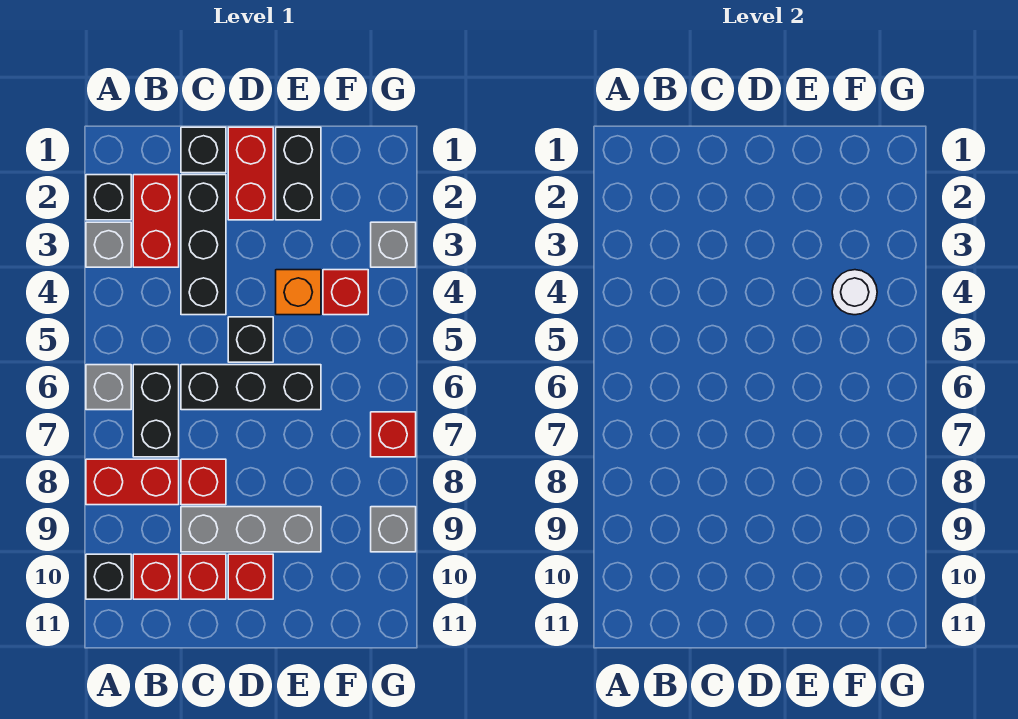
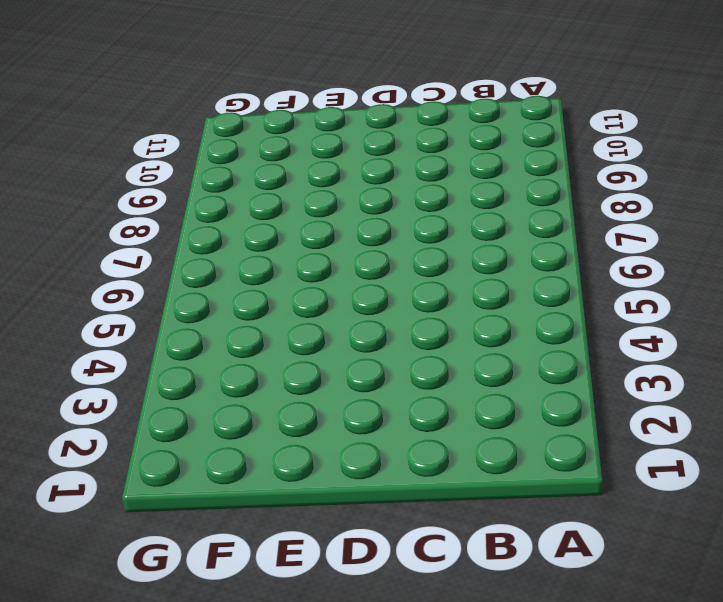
none -> black brick A2 level 1
none -> grey brick A3 level 1
none -> grey brick A6 level 1

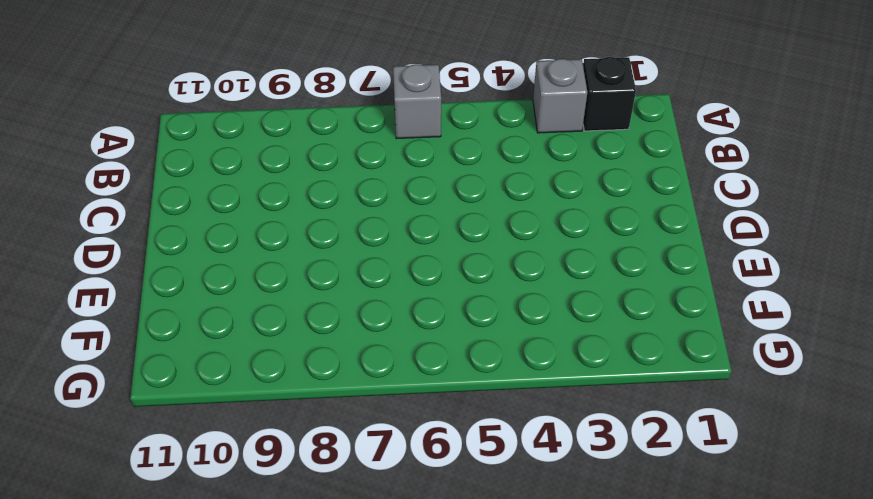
none -> red brick A8:B8 level 1
none -> black brick A10 level 1
none -> red brick B2:B3 level 1

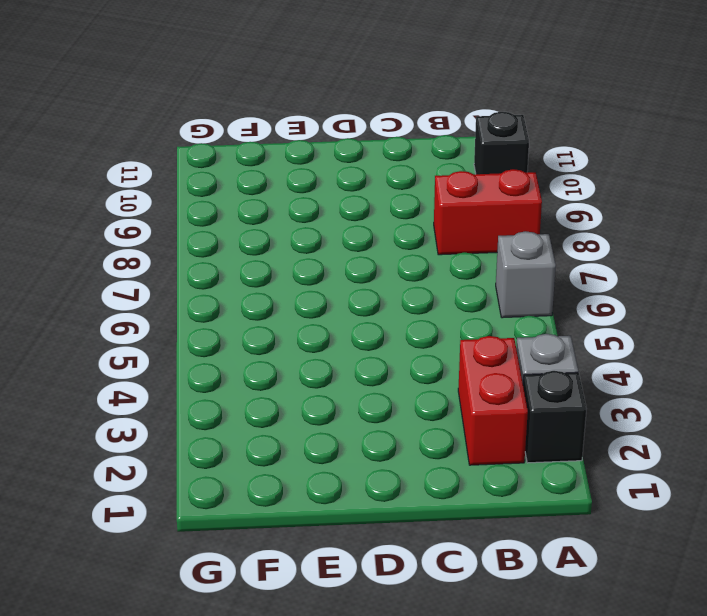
none -> black brick B6:B7 level 1
none -> red brick B10 level 1
none -> black brick C1 level 1

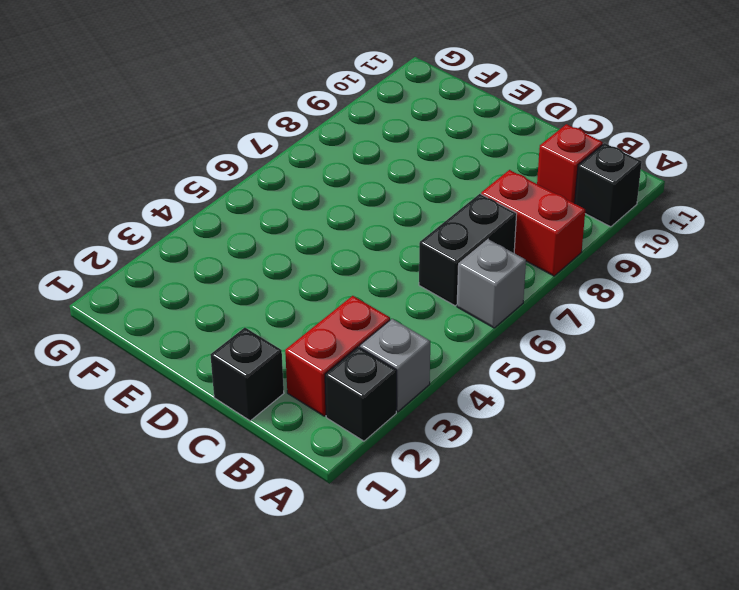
none -> black brick C2:C4 level 1
none -> black brick C6:E6 level 1
none -> red brick C8 level 1

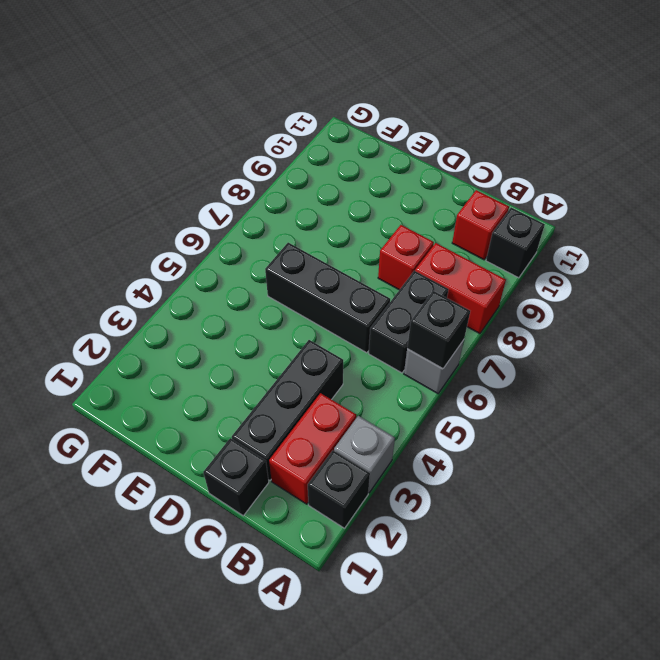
black brick A6 level 2 -> black brick D5 level 1
none -> grey brick C9:E9 level 1
none -> red brick C10 level 1
none -> red brick D1:D2 level 1

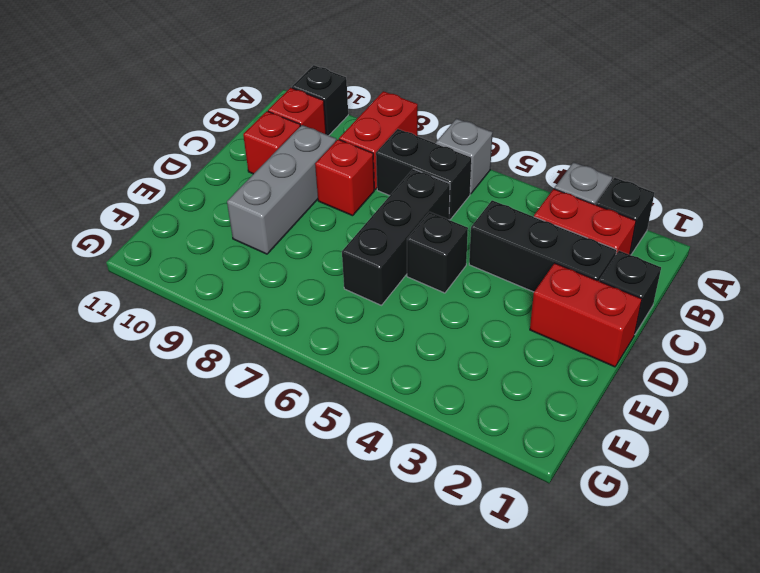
none -> red brick D10 level 1
none -> black brick E1:E2 level 1
none -> orange brick E4 level 1

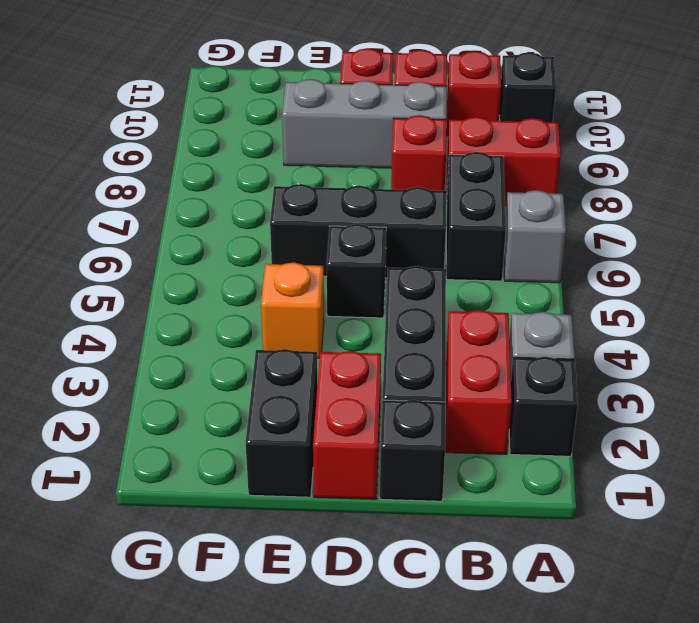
none -> red brick F4 level 1
none -> grey brick G3 level 1
none -> red brick G7 level 1

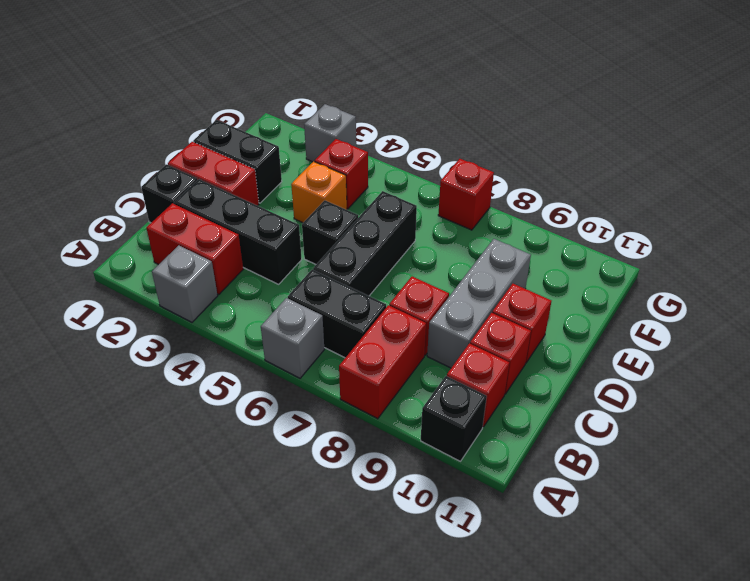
none -> black brick A2 level 1
none -> grey brick G9 level 1
none -> white round brick F4 level 2

